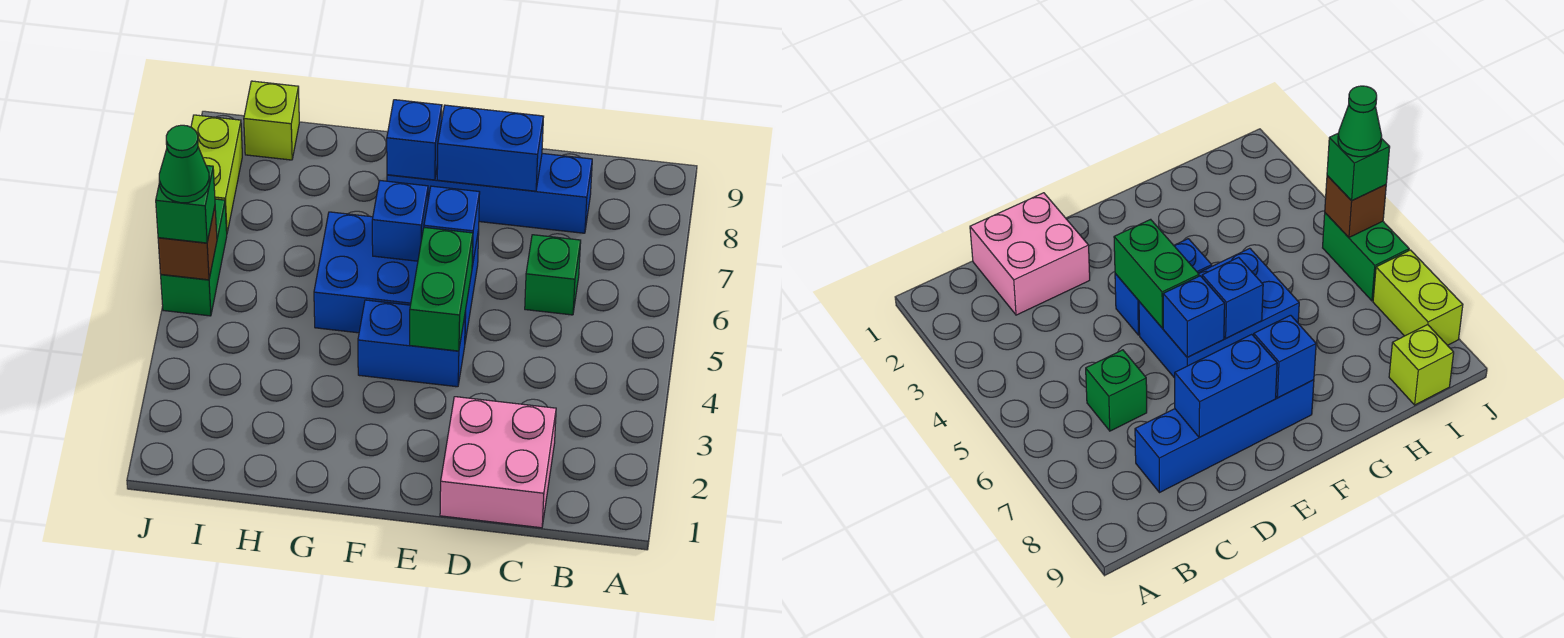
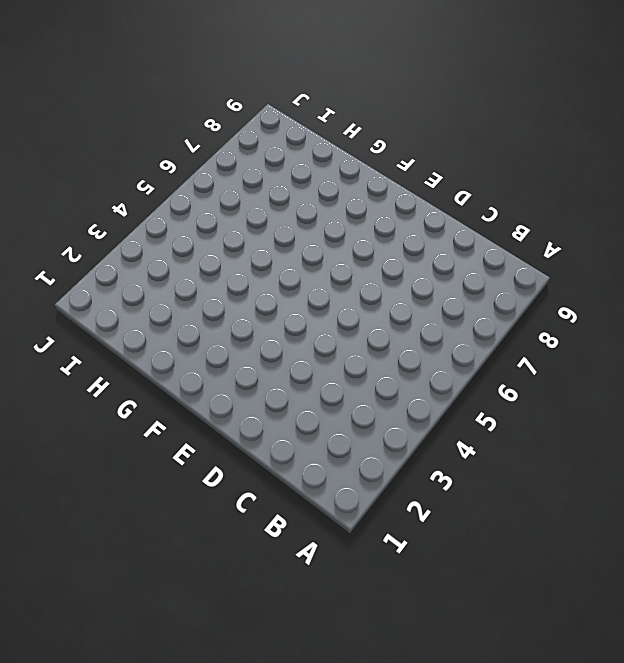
none -> pink brick C1:D2 level 1
none -> green brick C6 level 1
none -> blue brick C8:F8 level 1

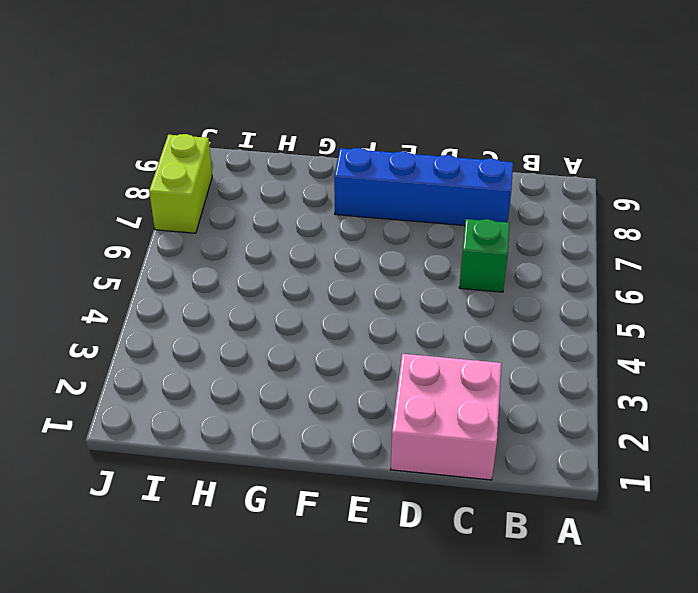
none -> blue brick E4:F4 level 1
none -> blue brick E5:G6 level 1
none -> lime brick I9 level 1

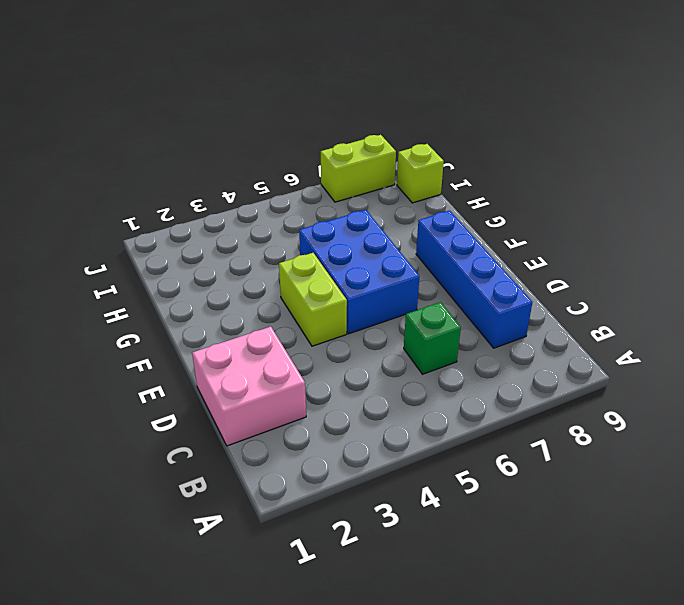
lime brick E4:F4 level 1 -> blue brick E4:F4 level 1
none -> green brick J5:J6 level 1
none -> blue brick D8:E8 level 2
none -> green brick E4:E5 level 2

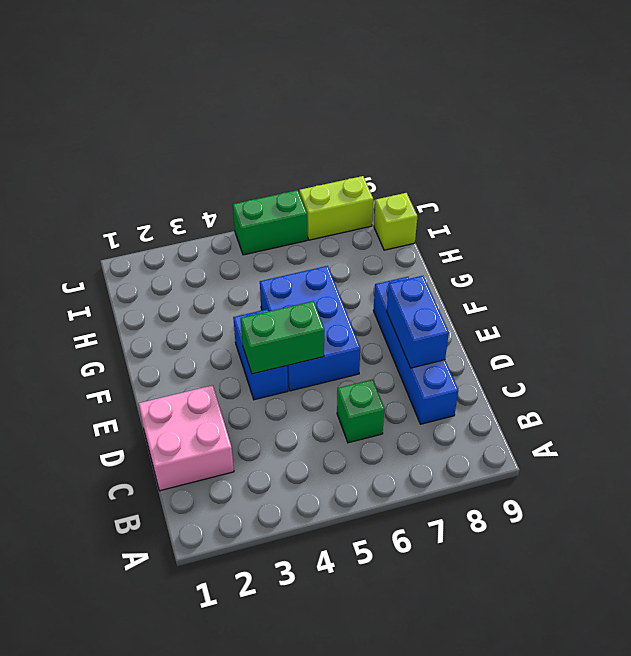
none -> blue brick E6 level 2
none -> blue brick F6 level 2
none -> blue brick F8 level 2

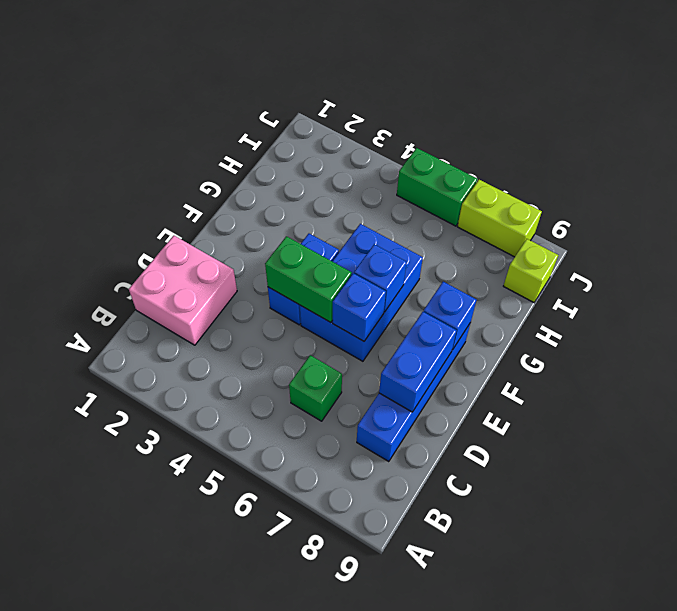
none -> brown brick J5 level 2
none -> green brick J5 level 3
none -> green cone J5 level 4

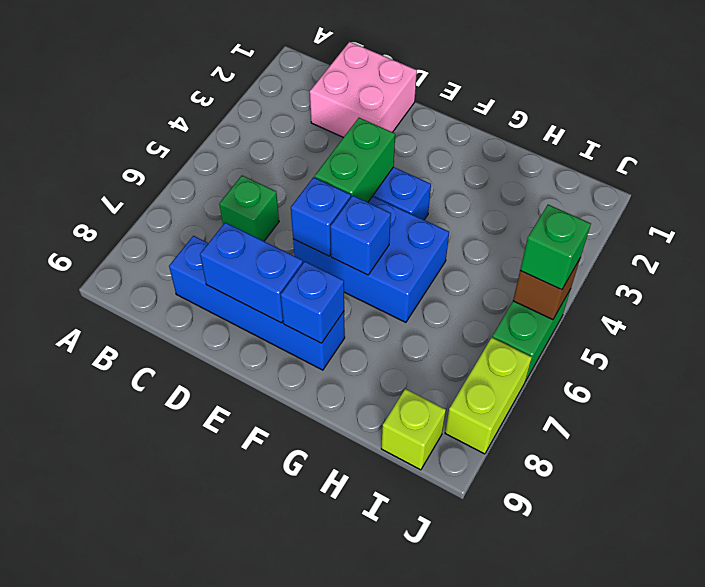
none -> green cone J5 level 4

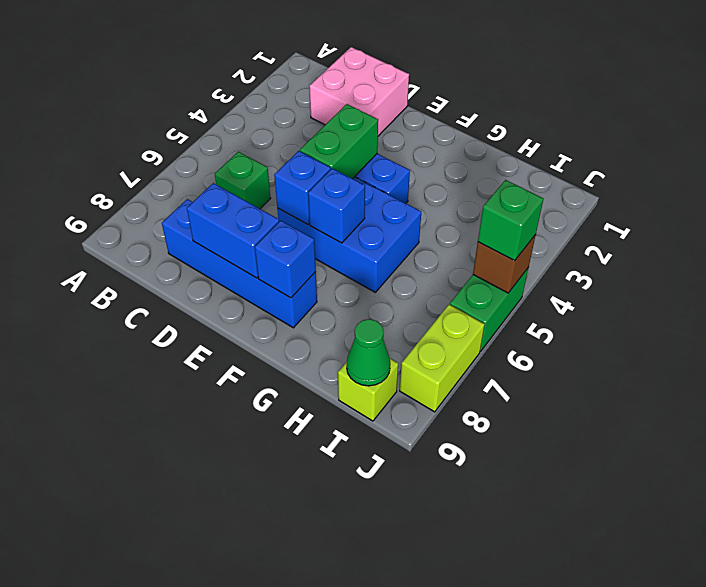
green cone I9 level 2 -> green cone J5 level 4

